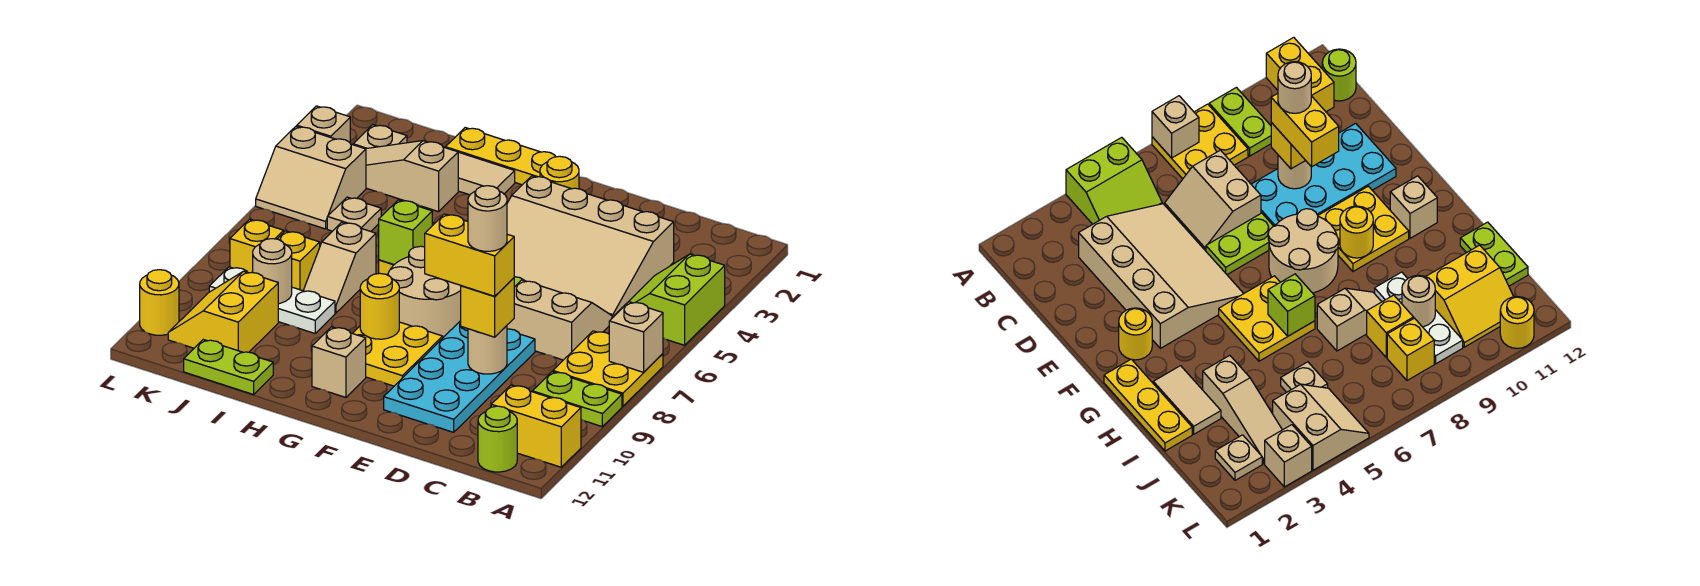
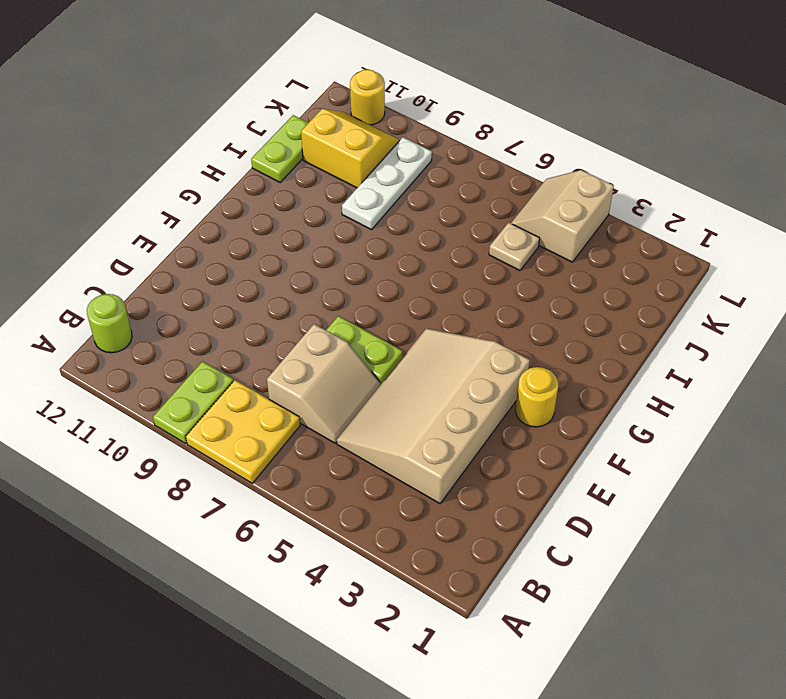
none -> lime slope A4:B5 level 1 top A
none -> yellow brick A11:B11 level 1
none -> cyan plate D8:E11 level 1
none -> tan round brick F7:G8 level 1

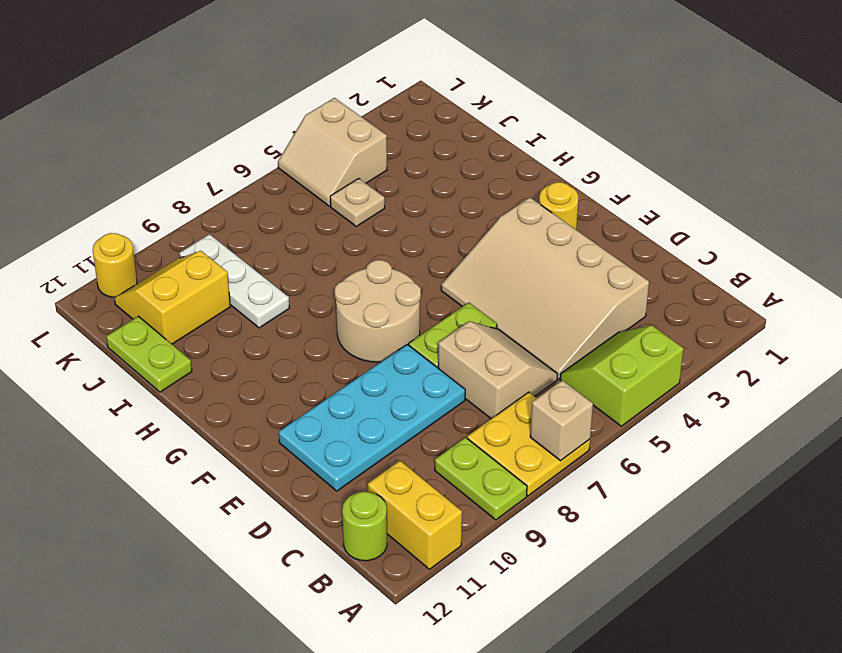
none -> yellow plate F9:G10 level 1
none -> yellow plate G1:I1 level 1
none -> yellow plate G5:H6 level 1
none -> tan brick G11 level 1

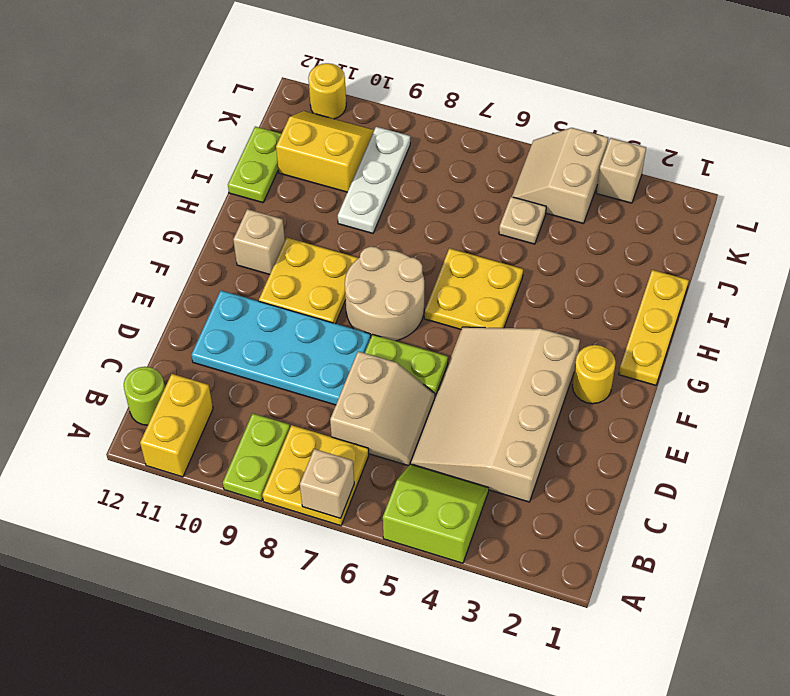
none -> tan tile H2:I2 level 1
none -> tan slope I3:K3 level 1 top I
none -> tan slope I7:I8 level 1 top 7
none -> yellow brick J8 level 1

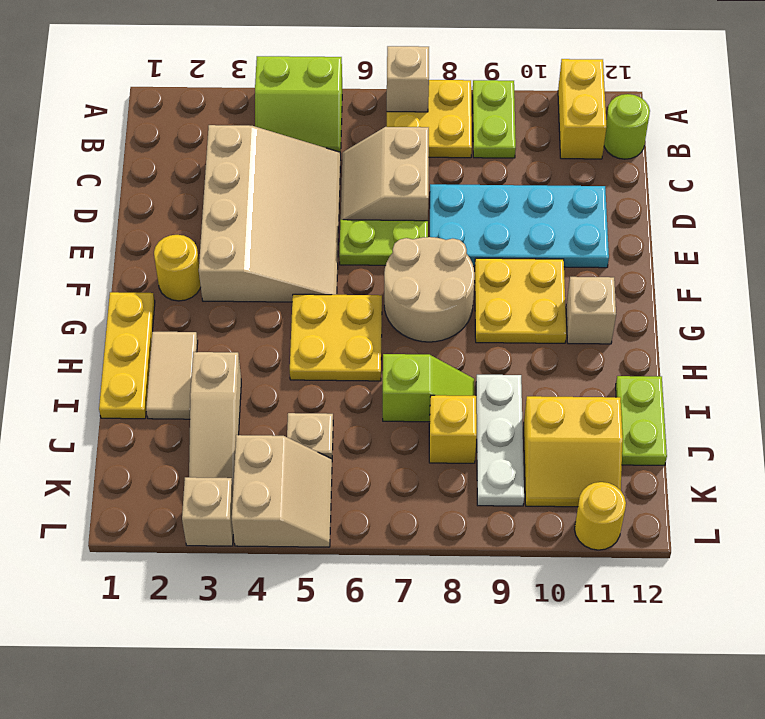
lime slope I7:I8 level 1 top 7 -> tan slope I7:I8 level 1 top 7
none -> tan plate K2 level 1
none -> yellow brick K8 level 1
none -> tan round brick D9 level 2
none -> yellow round brick G9 level 2

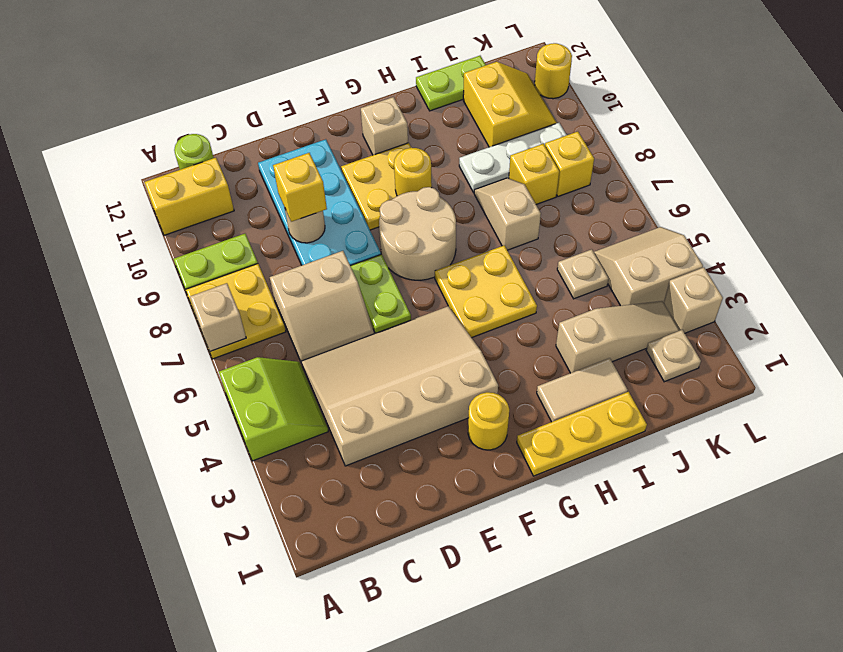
none -> lime brick H6 level 2
none -> tan round brick J9 level 2
none -> yellow brick D9:E9 level 4
none -> tan round brick D9 level 5

